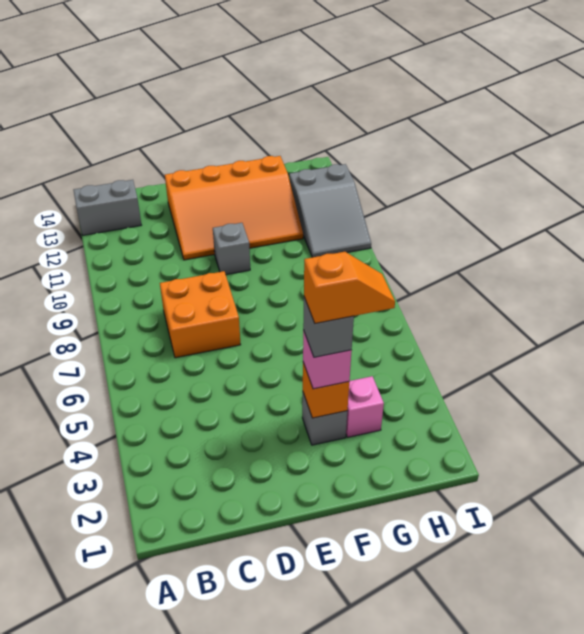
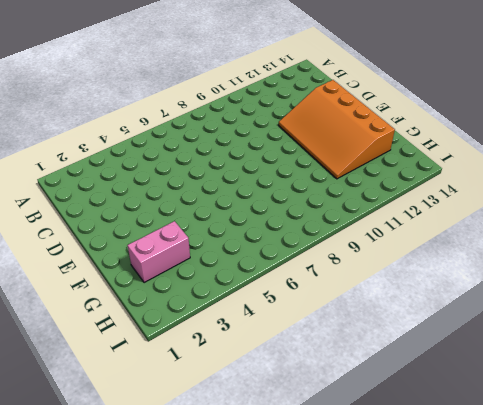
pink brick G2:G3 level 1 -> pink brick G3 level 1
none -> grey brick A13:B13 level 1
none -> orange brick C7:D8 level 1

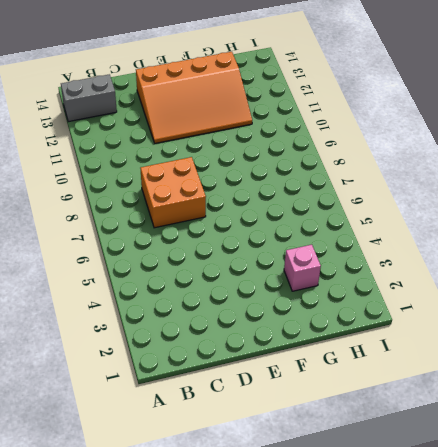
none -> grey brick E10 level 1
none -> grey brick F3 level 1

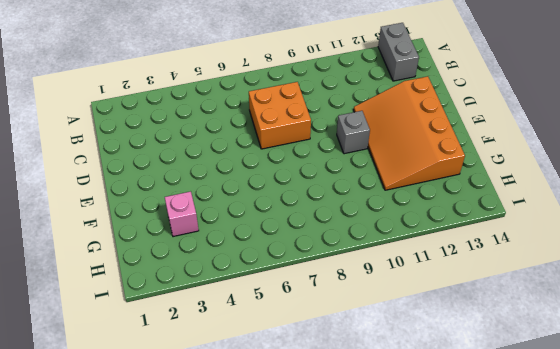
none -> grey brick F3 level 1
none -> grey slope H10:I12 level 1 top 12

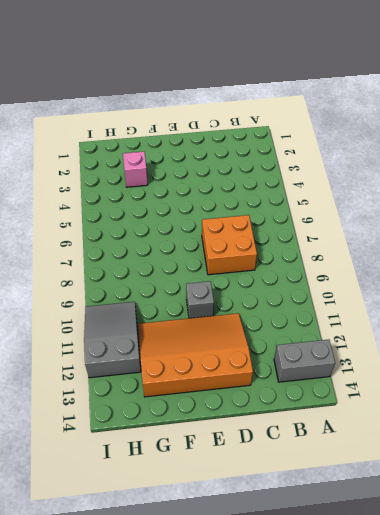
none -> grey brick F3 level 1
none -> orange brick F3 level 2

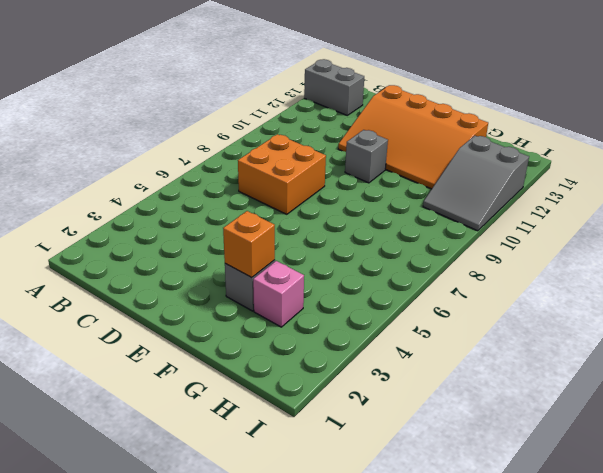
none -> pink brick F3 level 3
none -> grey brick F3 level 4

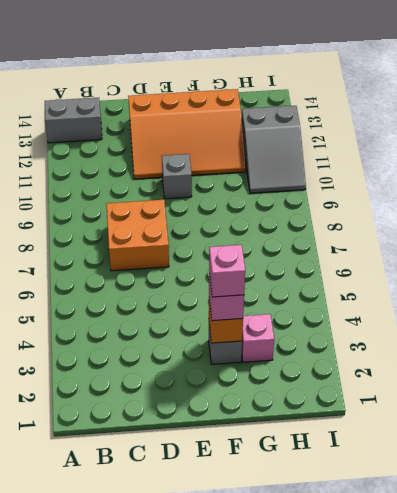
pink brick F3 level 4 -> grey brick F3 level 4
none -> orange slope F3:G3 level 5 top F

